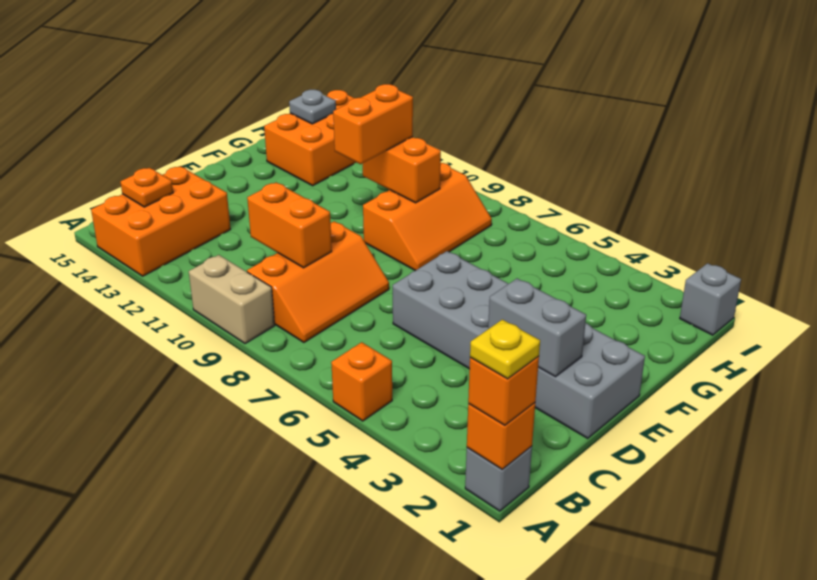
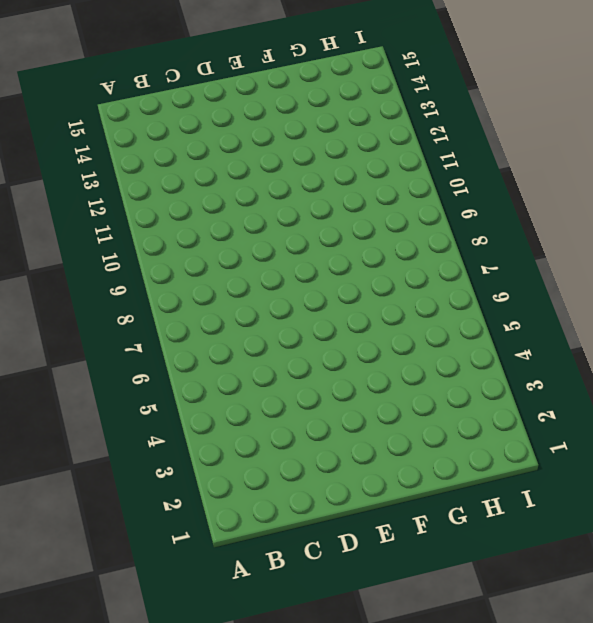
none -> grey brick A1 level 1
none -> orange brick A5 level 1
none -> tan brick A9:A10 level 1

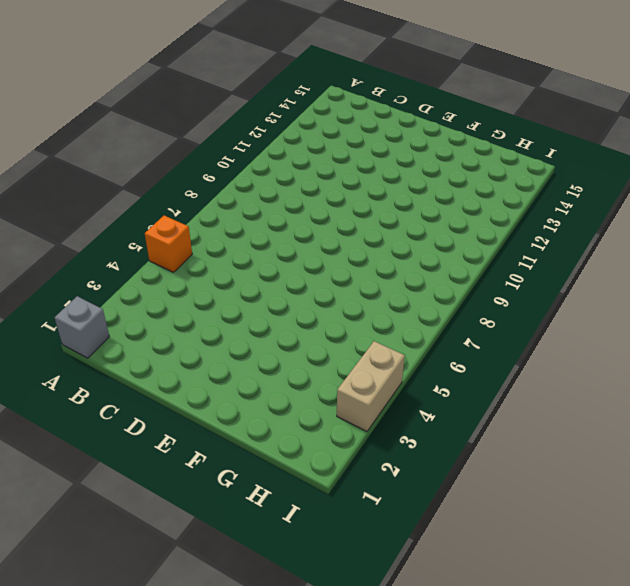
tan brick I3:I4 level 1 -> tan brick A9:A10 level 1
none -> orange brick A13:C14 level 1
none -> orange slope B8:D9 level 1 top 9
none -> grey brick D1:E6 level 1

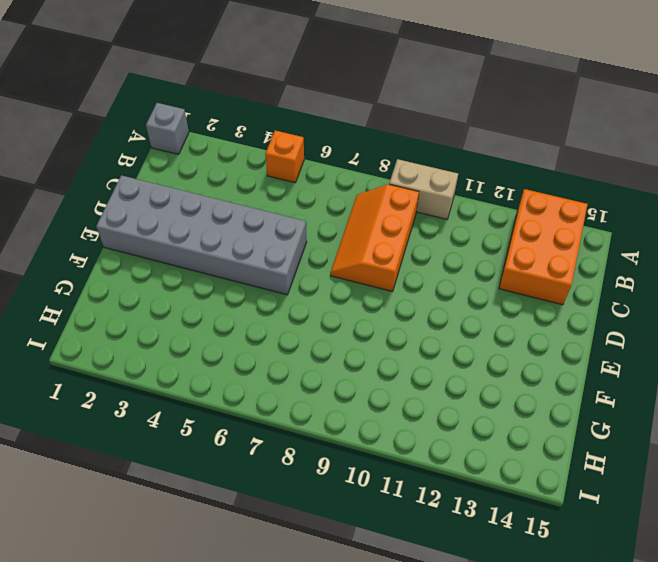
none -> orange slope F8:H9 level 1 top 9
none -> orange brick G13:I14 level 1
none -> grey brick I1 level 1

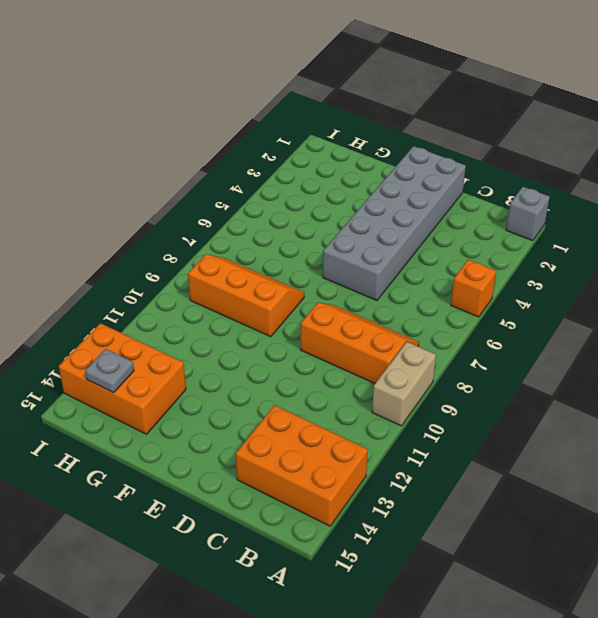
none -> grey brick I1 level 1
none -> orange brick A1 level 2
none -> orange plate B14 level 2

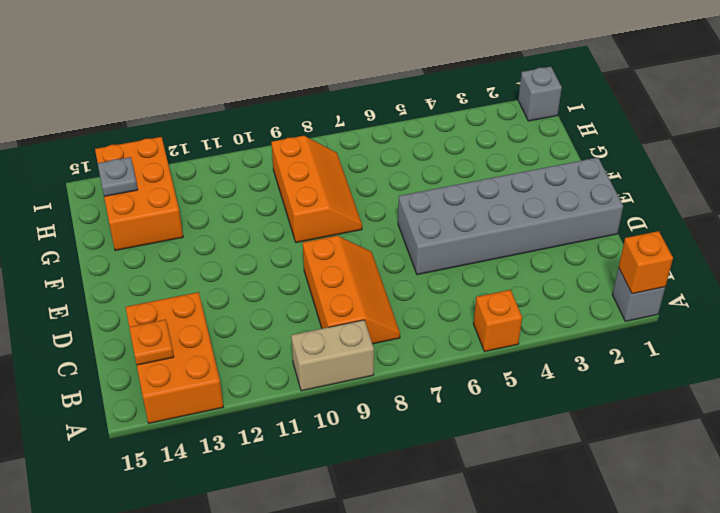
none -> orange brick C9:C10 level 2
none -> grey brick D2:D3 level 2
none -> orange brick G9:G10 level 2

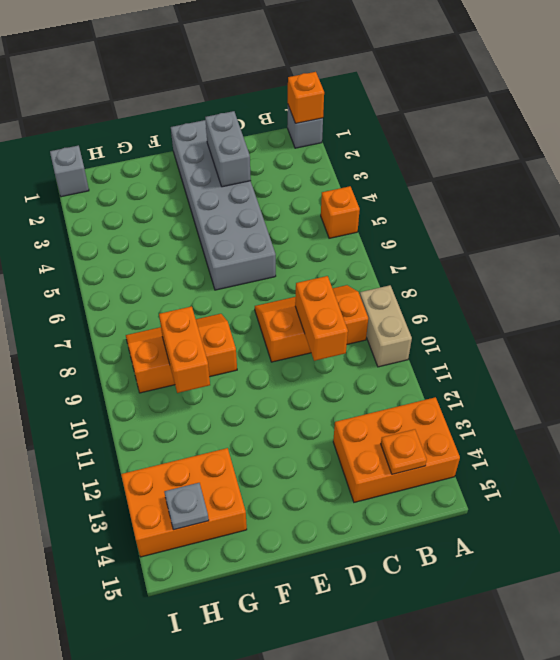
none -> orange brick A1 level 3
none -> orange brick F10:G10 level 3
none -> yellow plate A1 level 4

